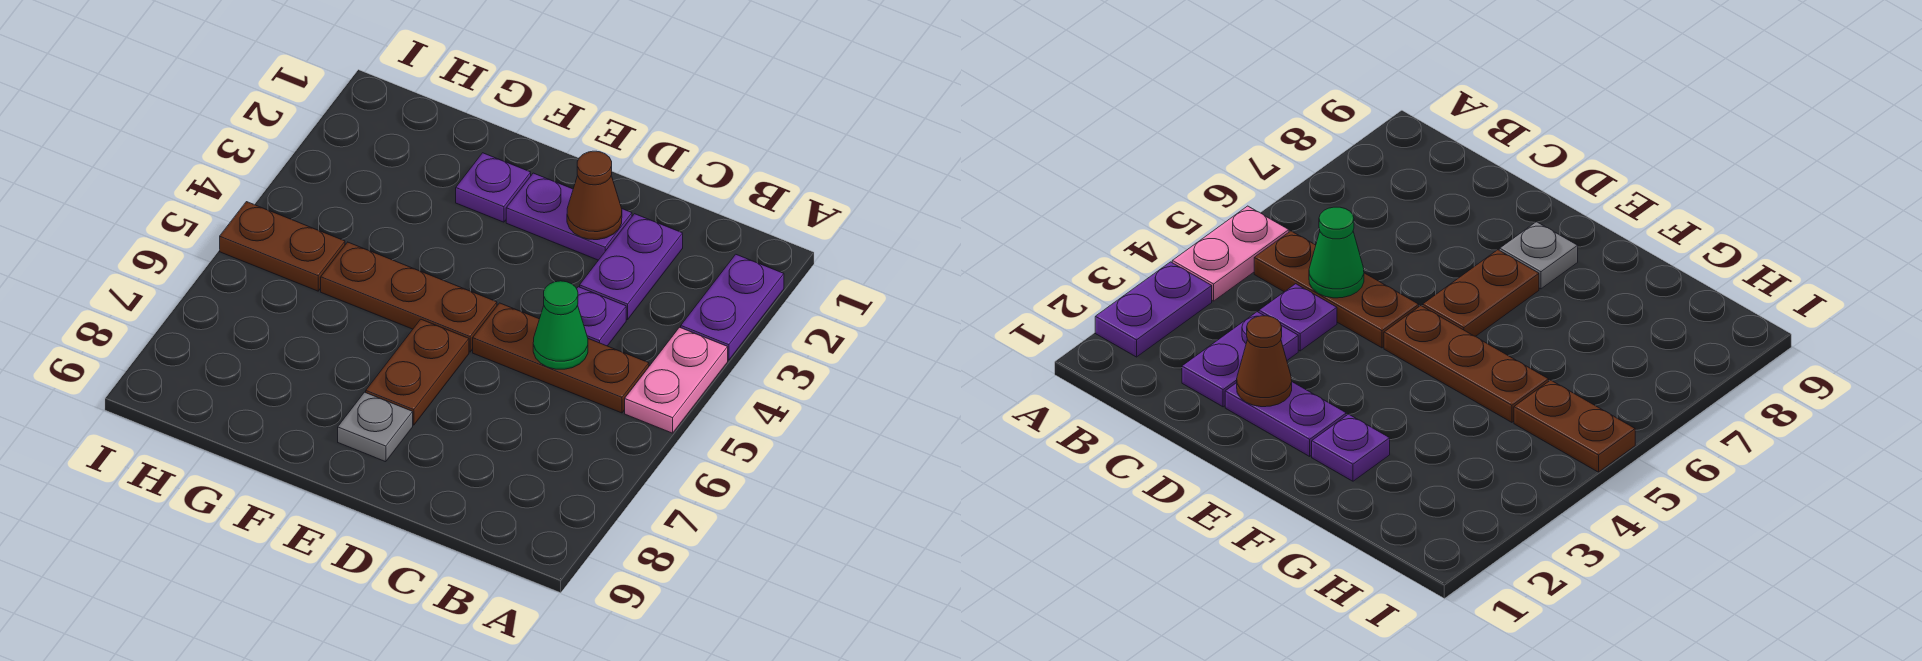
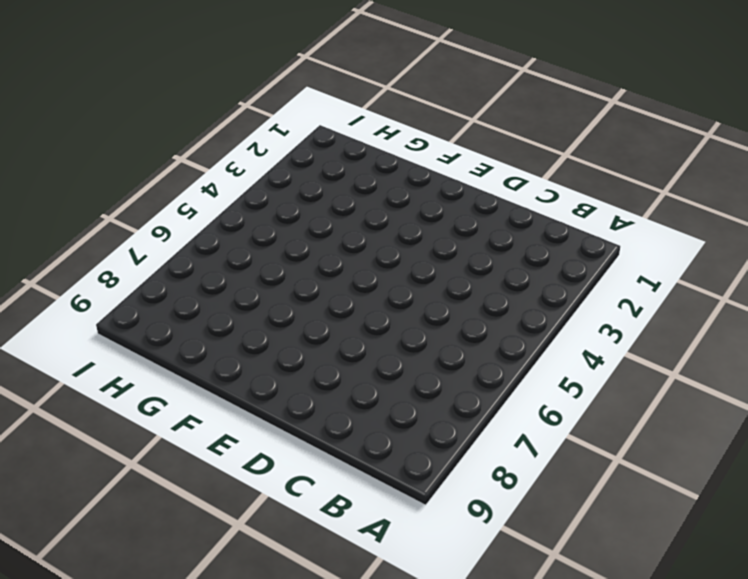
none -> purple plate A2:A3 level 1
none -> pink plate A4:A5 level 1
none -> brown plate B5:D5 level 1

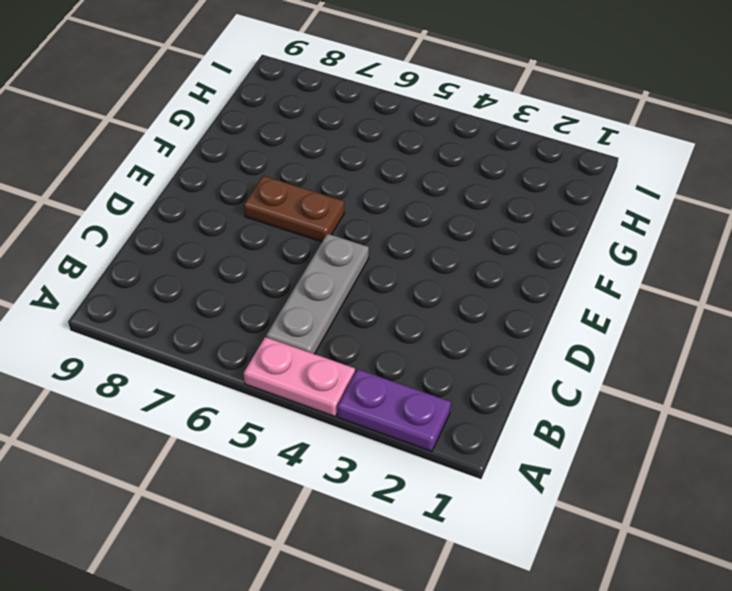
grey plate B5:D5 level 1 -> brown plate B5:D5 level 1
none -> purple plate C2:C3 level 1
none -> purple plate C4 level 1
none -> purple plate D2:E2 level 1

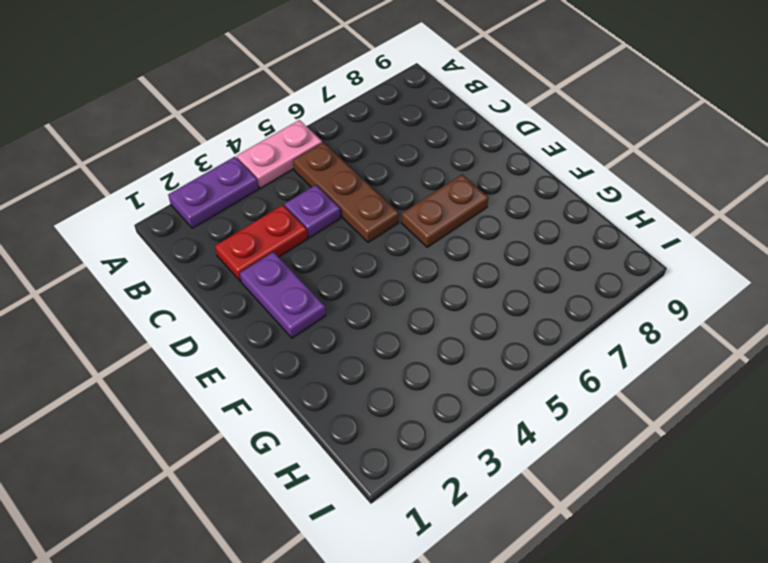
red plate C2:C3 level 1 -> purple plate C2:C3 level 1
none -> brown plate E5:G5 level 1
none -> grey plate E8 level 1
none -> purple plate F2 level 1

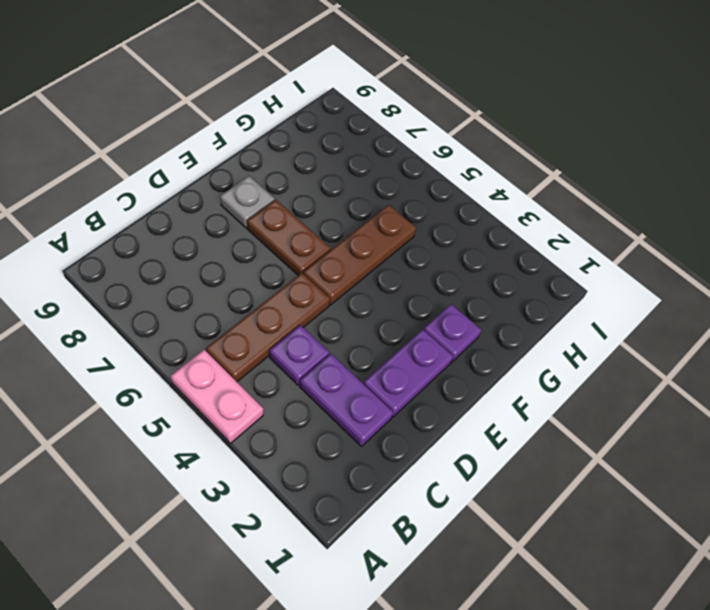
none -> purple plate A2:A3 level 1
none -> brown plate H5:I5 level 1
none -> green cone C5 level 2

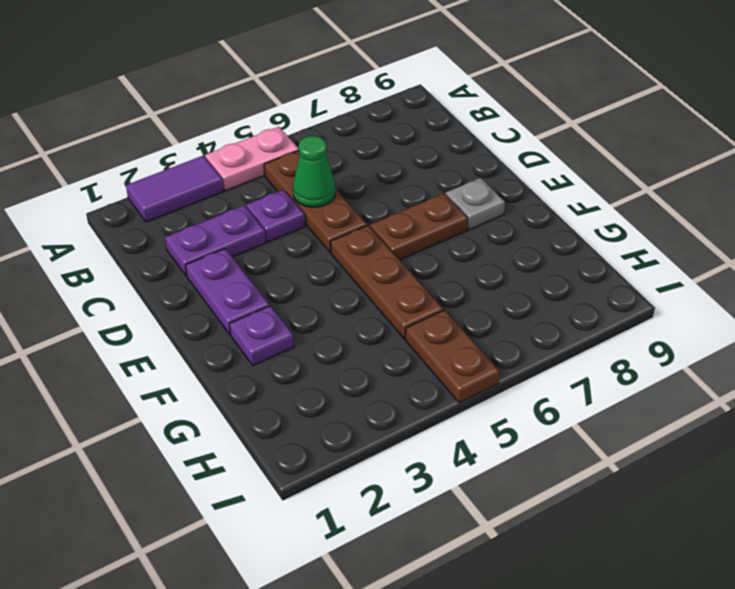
purple tile A2:A3 level 1 -> purple plate A2:A3 level 1
none -> brown cone D2 level 2

